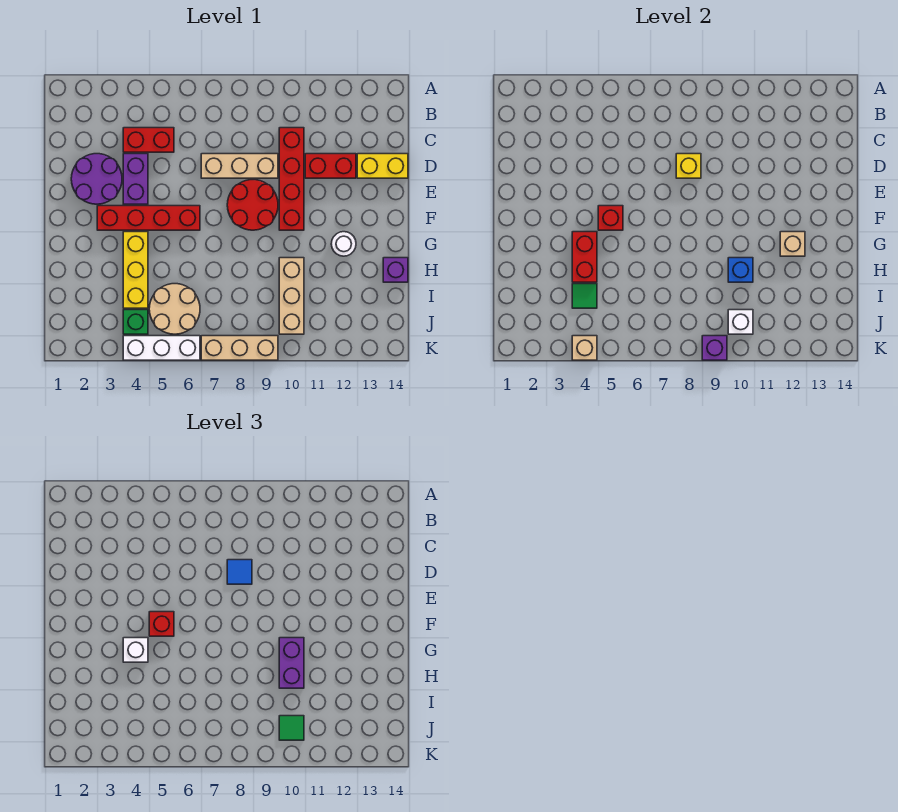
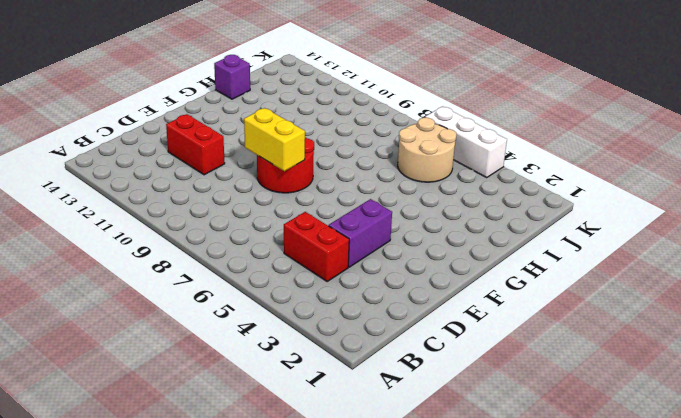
yellow brick E8:E9 level 2 -> yellow brick D13:D14 level 1
none -> red brick C10:F10 level 1
none -> purple round brick D2:E3 level 1
none -> tan brick D7:D9 level 1
none -> red brick F3:F6 level 1

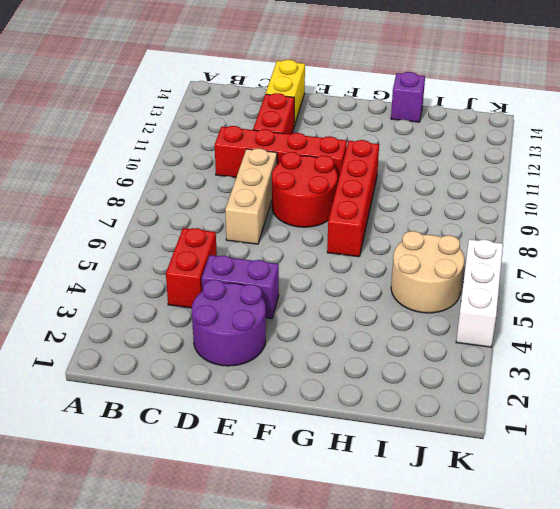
red brick G7:G10 level 1 -> red brick F3:F6 level 1
none -> yellow brick G4:I4 level 1
none -> white round brick G12 level 1
none -> tan brick H10:J10 level 1
none -> green brick J4 level 1

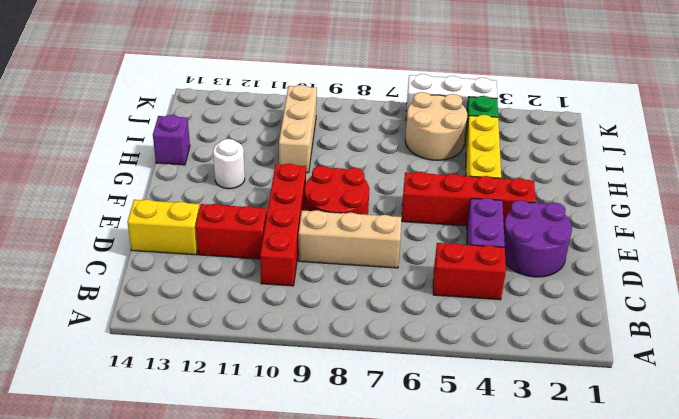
none -> tan brick K7:K9 level 1
none -> yellow brick D8 level 2
none -> red brick F5 level 2
none -> red brick G4:H4 level 2

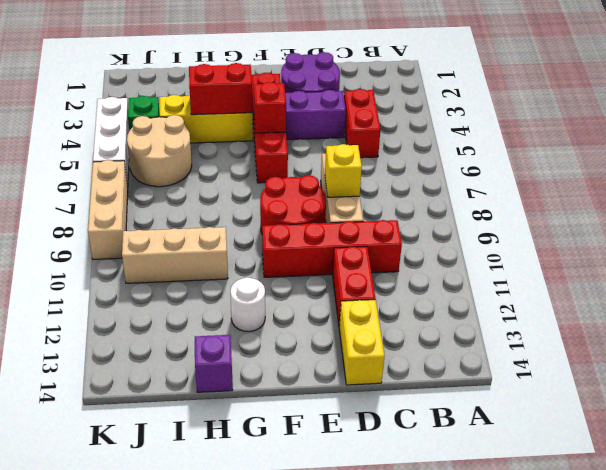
none -> tan brick G12 level 2
none -> blue brick H10 level 2
none -> green tile I4 level 2
none -> white brick J10 level 2

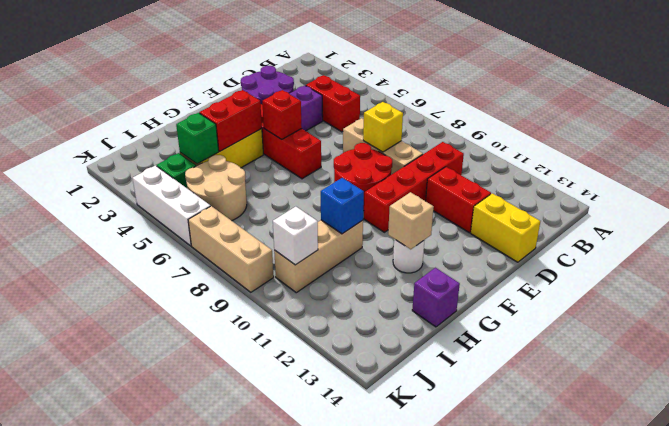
green brick I4 level 2 -> green tile I4 level 2
none -> tan brick K4 level 2
none -> purple brick K9 level 2
none -> blue tile D8 level 3
none -> red brick F5 level 3

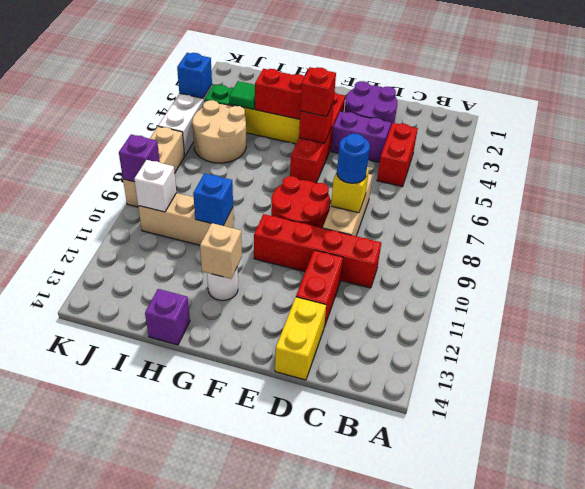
blue round brick D8 level 3 -> blue tile D8 level 3
blue brick K4 level 2 -> tan brick K4 level 2
none -> white brick G4 level 3
none -> purple brick G10:H10 level 3
none -> green tile J10 level 3

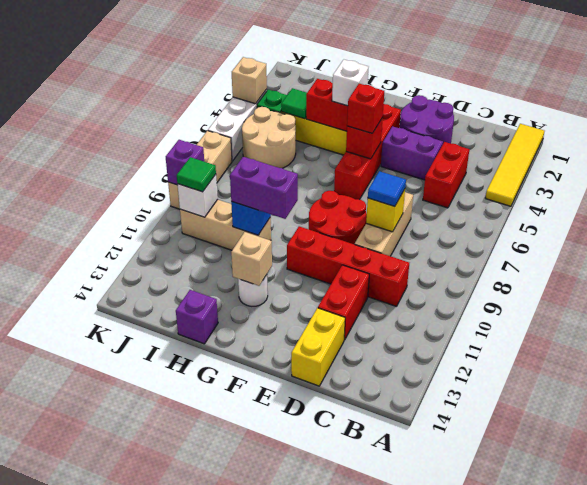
yellow tile A1:A4 level 1 -> none

